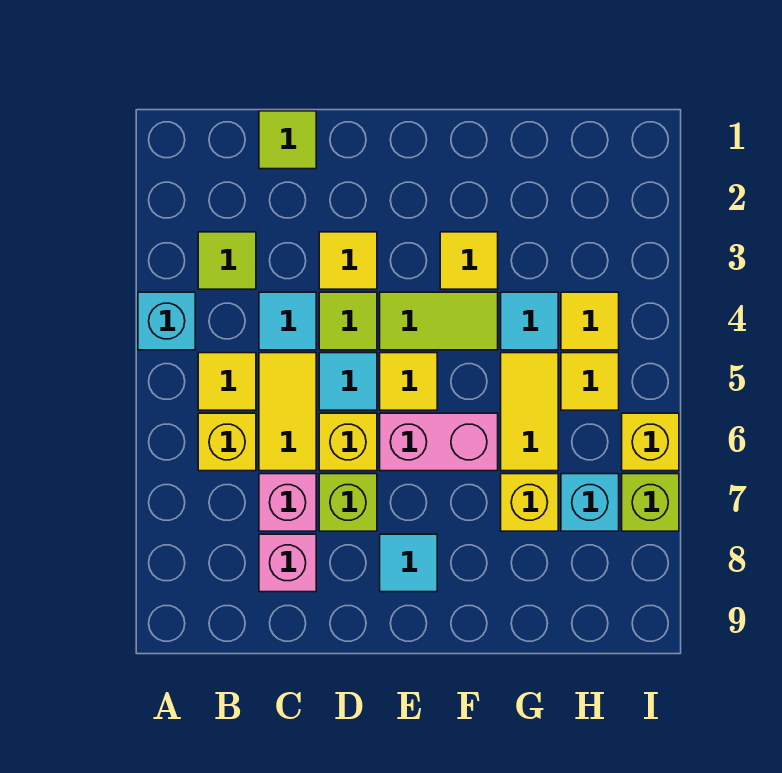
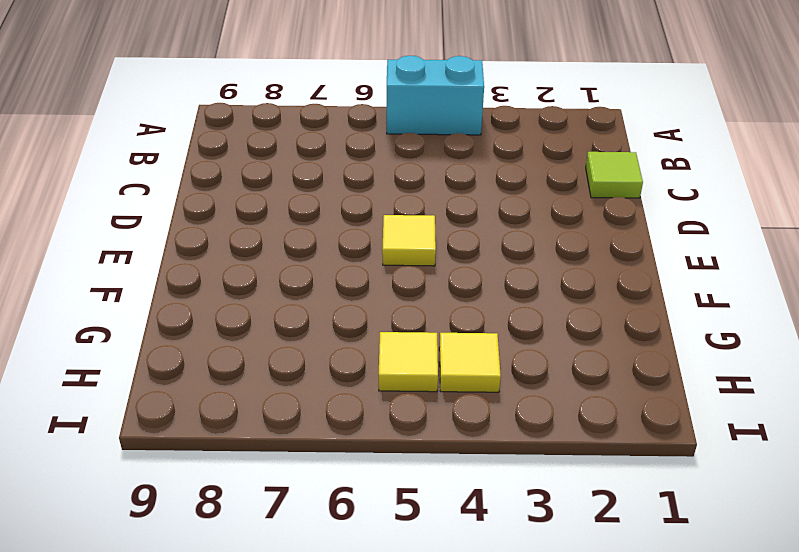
cyan brick A4:A5 level 1 -> cyan brick A4 level 1
none -> lime tile B3 level 1
none -> yellow tile B5 level 1
none -> yellow brick B6 level 1

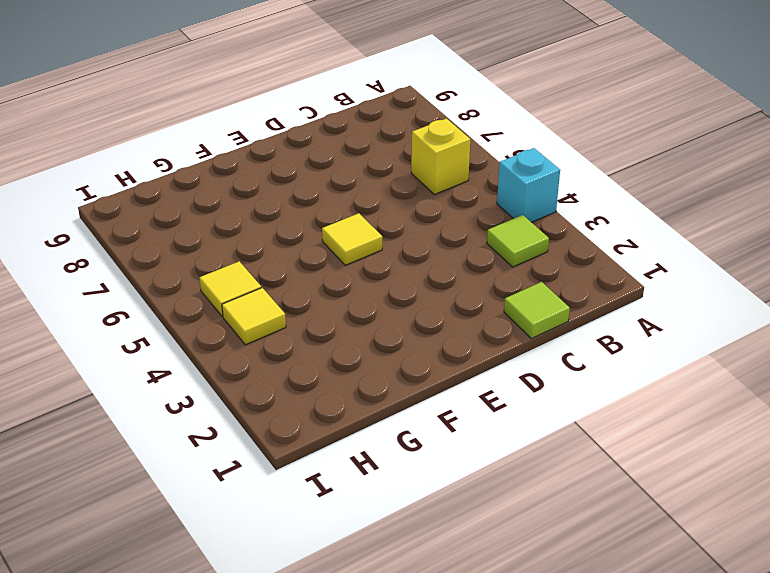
none -> yellow tile B5 level 1
none -> cyan tile C4 level 1
none -> yellow tile C5:C6 level 1

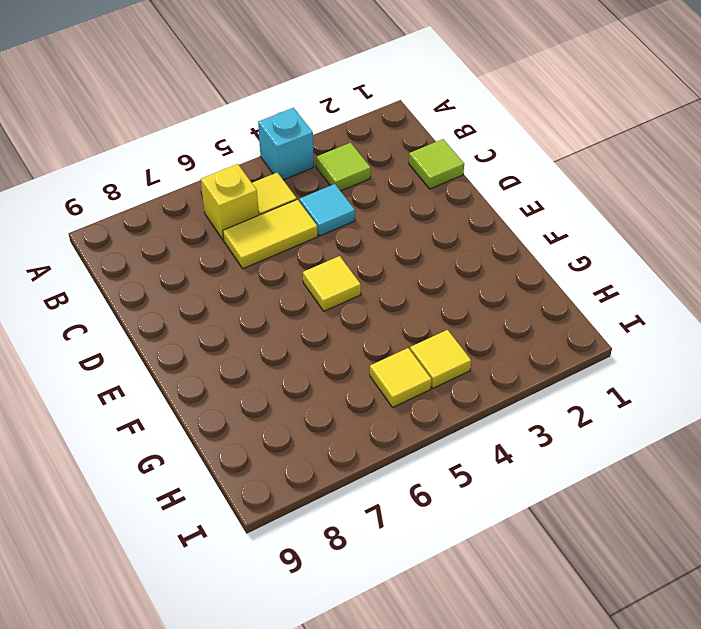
none -> pink brick C7 level 1
none -> pink brick C8 level 1
none -> yellow tile D3 level 1

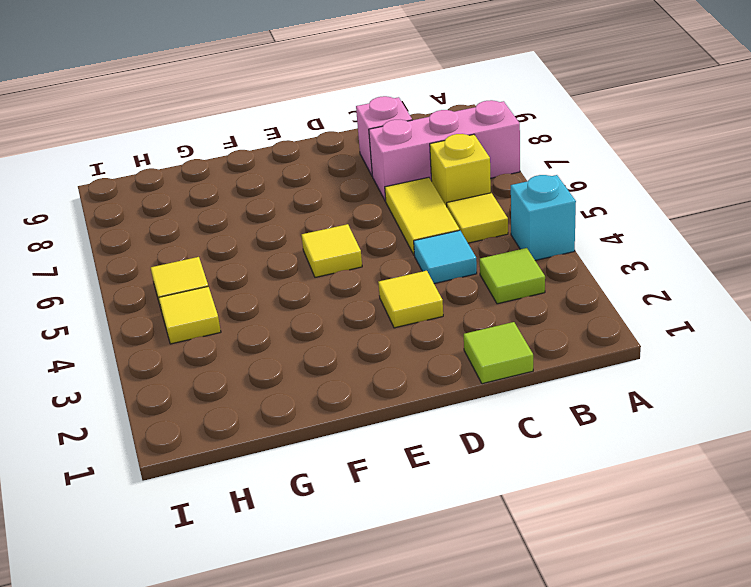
pink brick A7:C7 level 1 -> pink brick C7 level 1
none -> lime tile D4 level 1
none -> cyan tile D5 level 1
none -> yellow brick D6 level 1

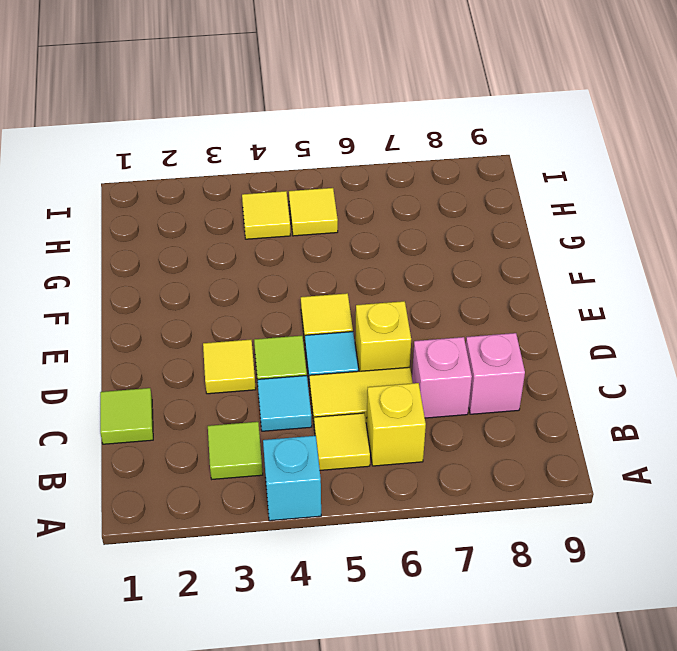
none -> lime brick D7 level 1
none -> lime tile E4:F4 level 1
none -> pink brick E6:F6 level 1

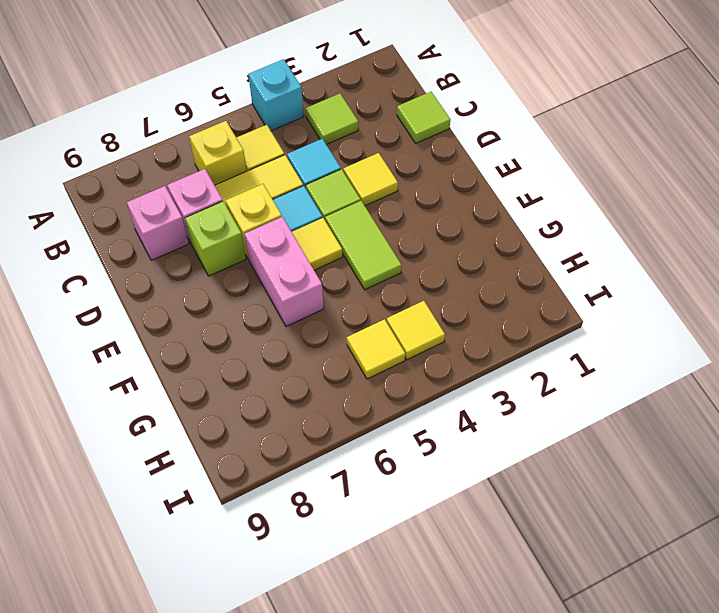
none -> cyan tile E8 level 1
none -> yellow tile F3 level 1
none -> cyan tile G4 level 1

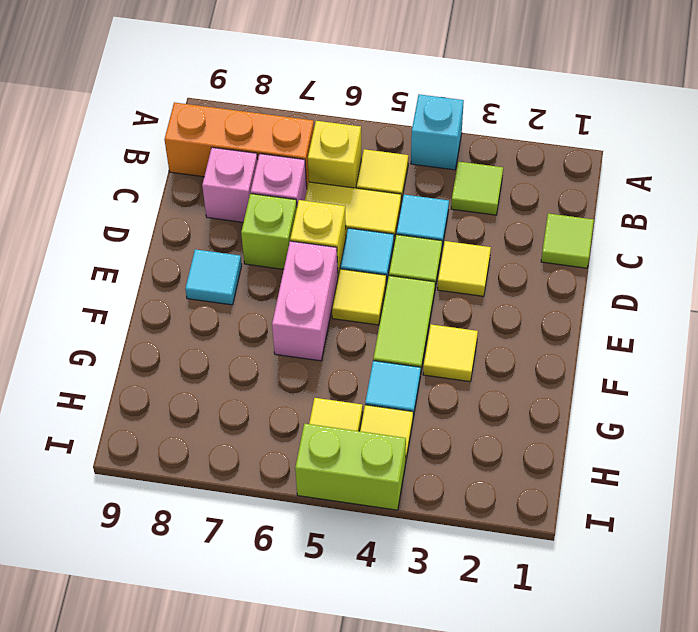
orange brick B7:B9 level 1 -> none
lime brick I4:I5 level 1 -> none
none -> yellow tile G5:G6 level 1
none -> yellow brick G7 level 1
none -> cyan brick H7 level 1

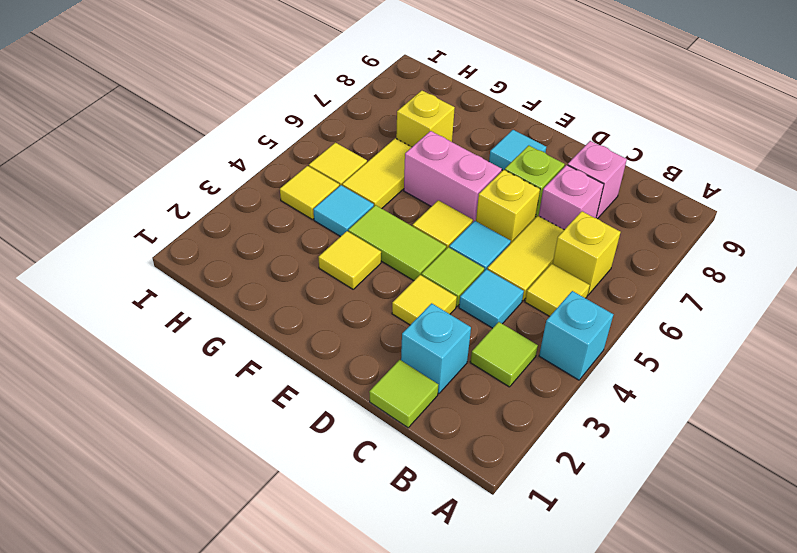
cyan brick C2 level 1 -> cyan brick H7 level 1
none -> yellow brick I6 level 1
none -> lime brick I7 level 1

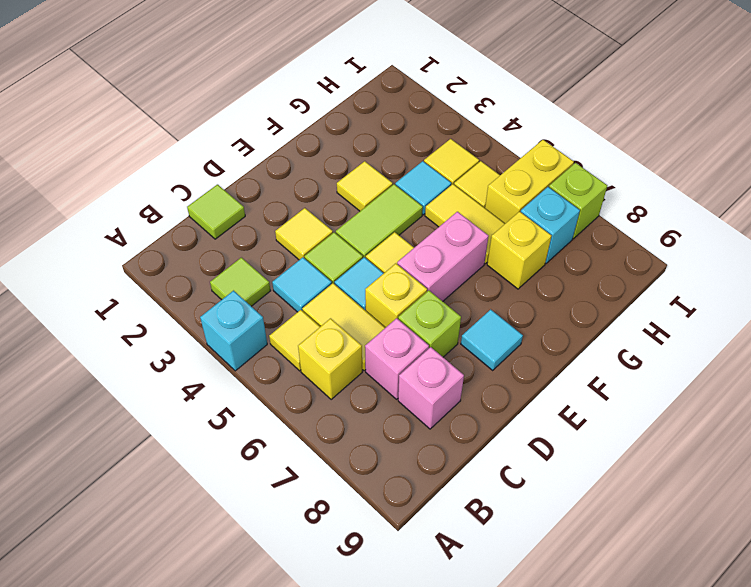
yellow brick H6:I6 level 1 -> yellow brick I6 level 1

